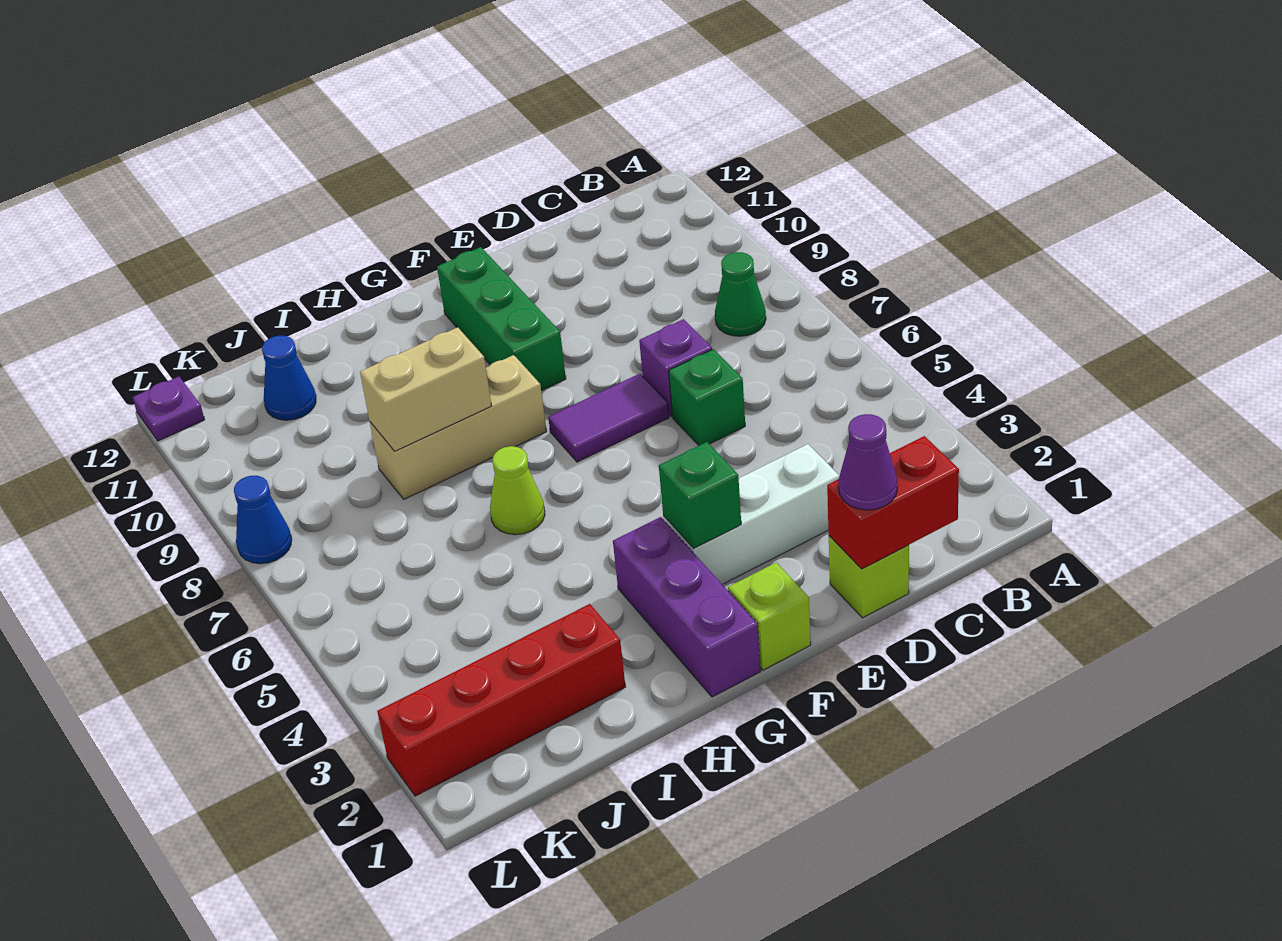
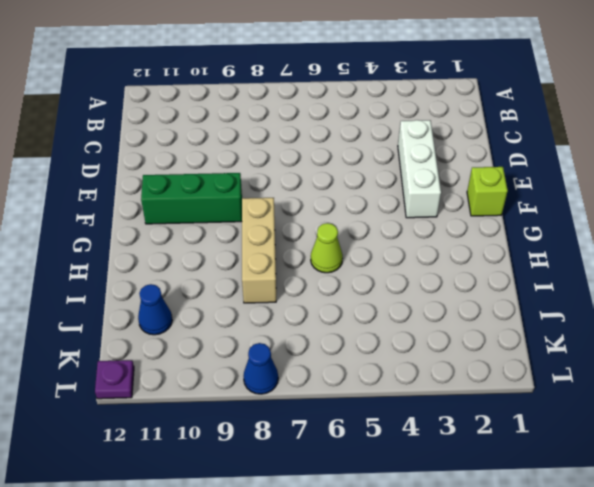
none -> green cone B8 level 1
none -> lime brick D1 level 1
none -> green brick D6 level 1

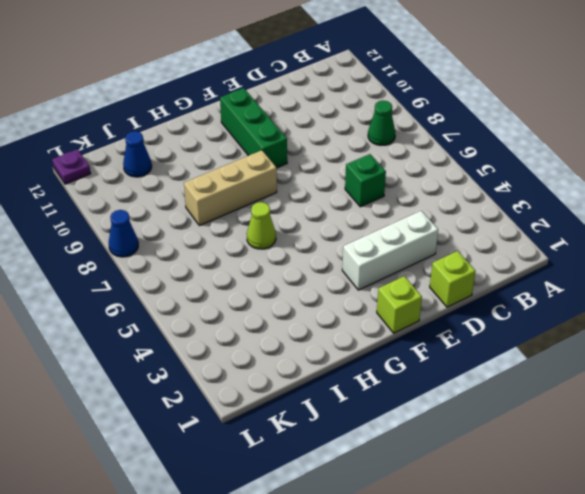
none -> purple brick D7 level 1
none -> purple tile E7:F7 level 1
none -> purple brick G1:G3 level 1

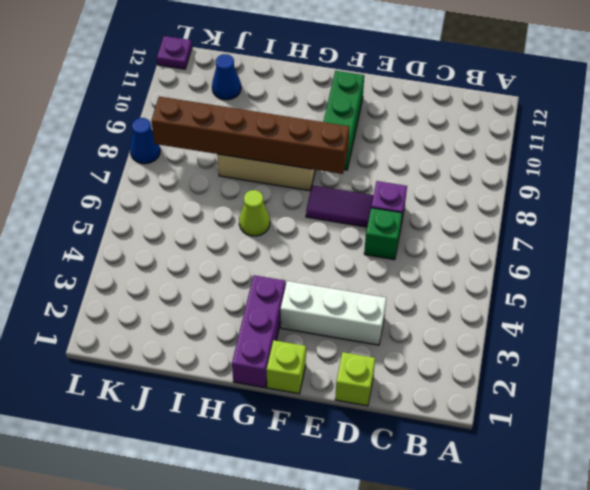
brown brick F8:K8 level 2 -> tan brick H8:I8 level 2
none -> green cone B8 level 1
none -> red brick I2:L2 level 1
none -> red brick C1:D1 level 2

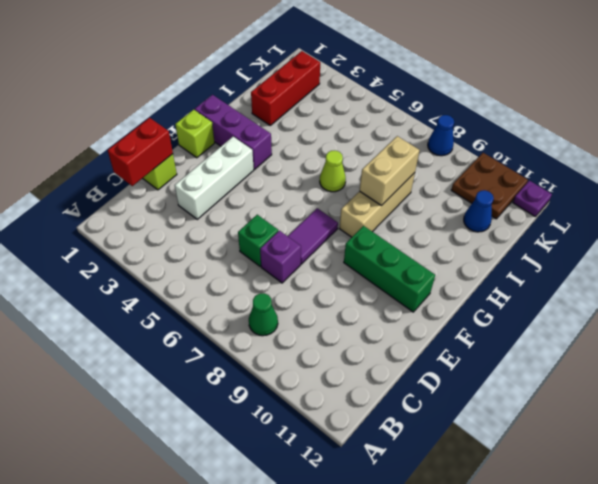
red brick I2:K2 level 1 -> red brick I2:L2 level 1
brown plate K10:L11 level 1 -> none
none -> green brick F3 level 2
none -> purple cone D1 level 3

